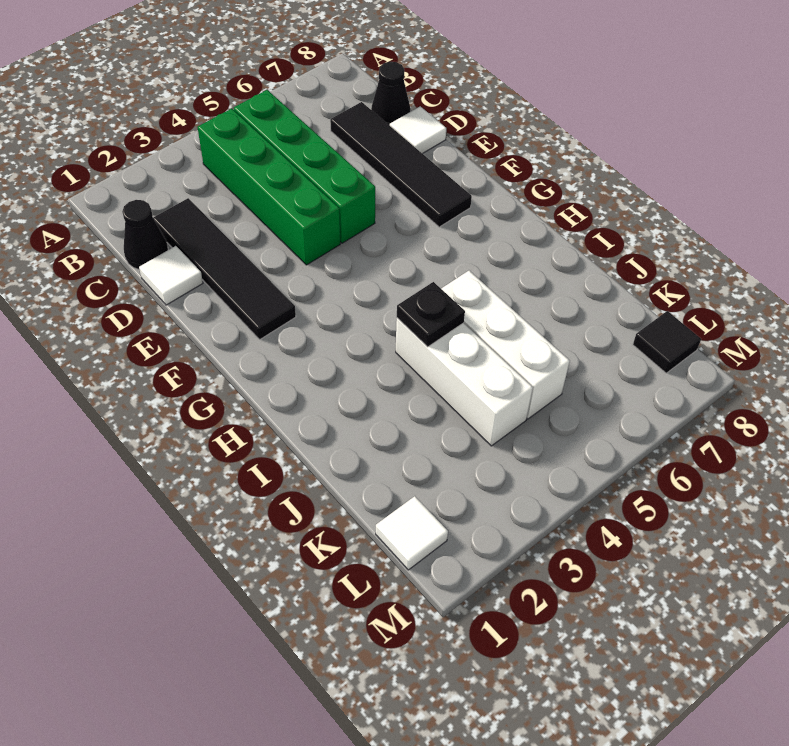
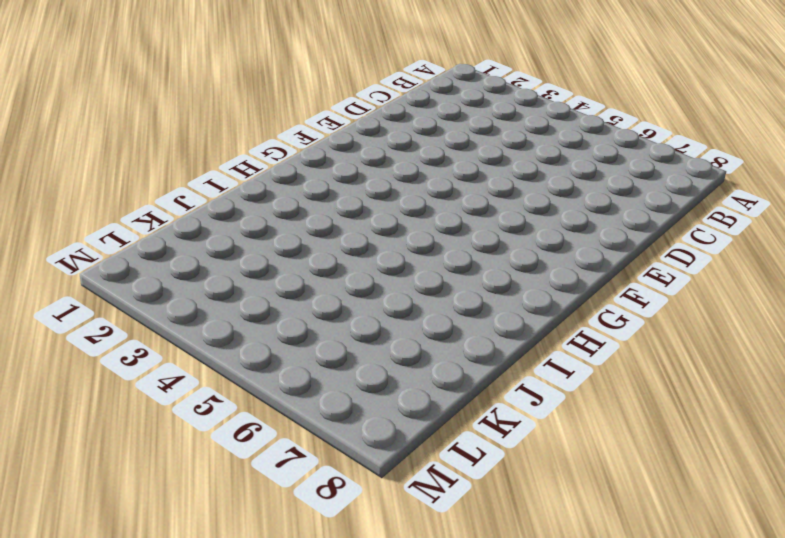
none -> green brick B4:E4 level 1
none -> green brick B5:E5 level 1
none -> black cone C1 level 1

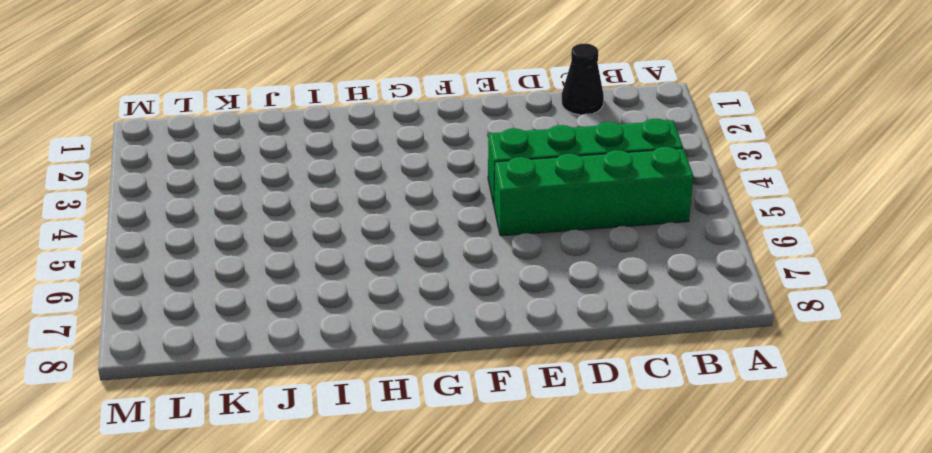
none -> black tile C2:F2 level 1
none -> black tile C7:F7 level 1
none -> black cone C8 level 1

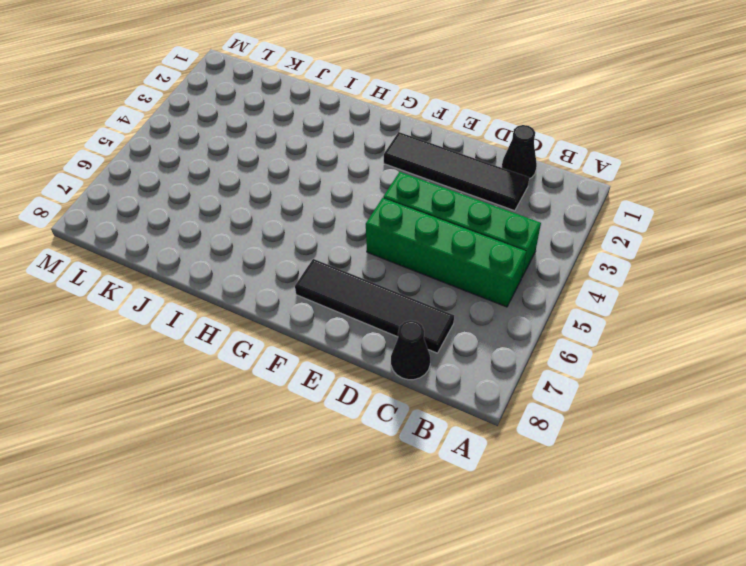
none -> white tile D1 level 1
none -> white tile D8 level 1
none -> white brick I4:K4 level 1

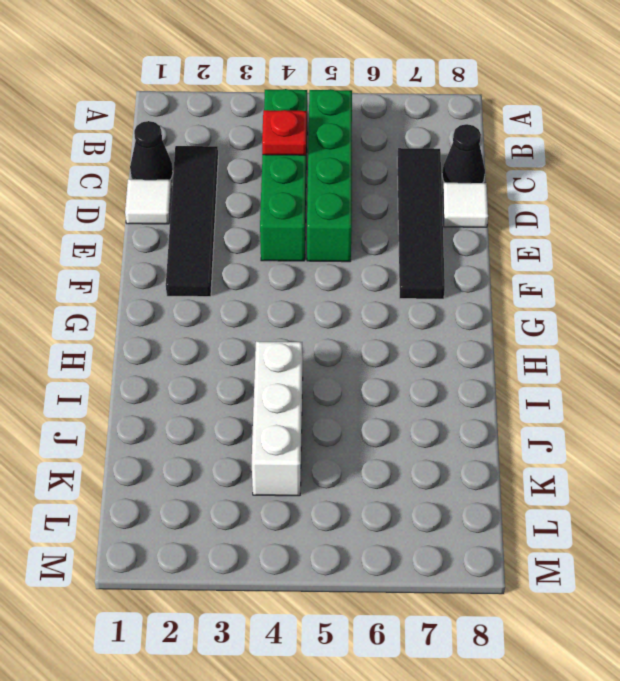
red plate C4 level 2 -> none
none -> white brick I5:K5 level 1
none -> white tile L1 level 1
none -> black tile L8 level 1

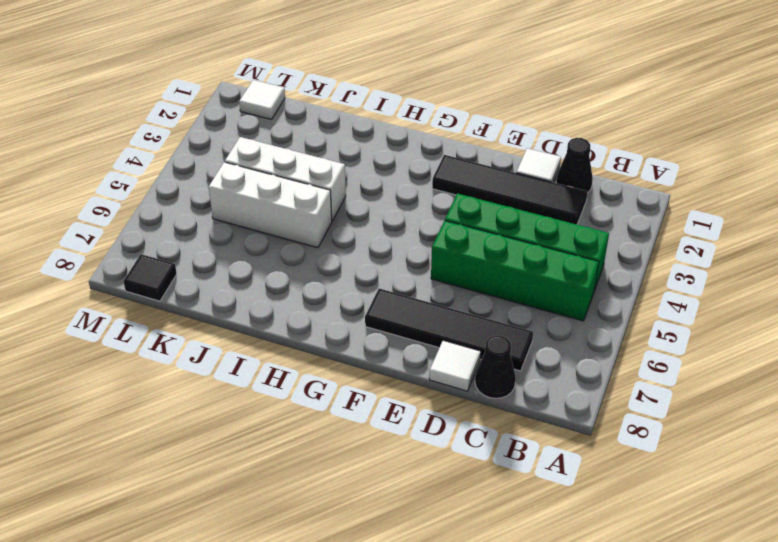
none -> black plate I4 level 2

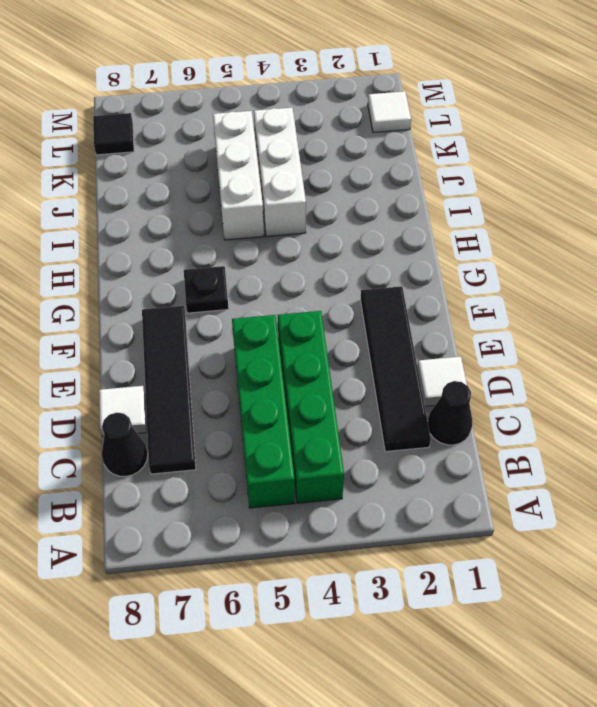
black plate G6 level 1 -> black plate I4 level 2

